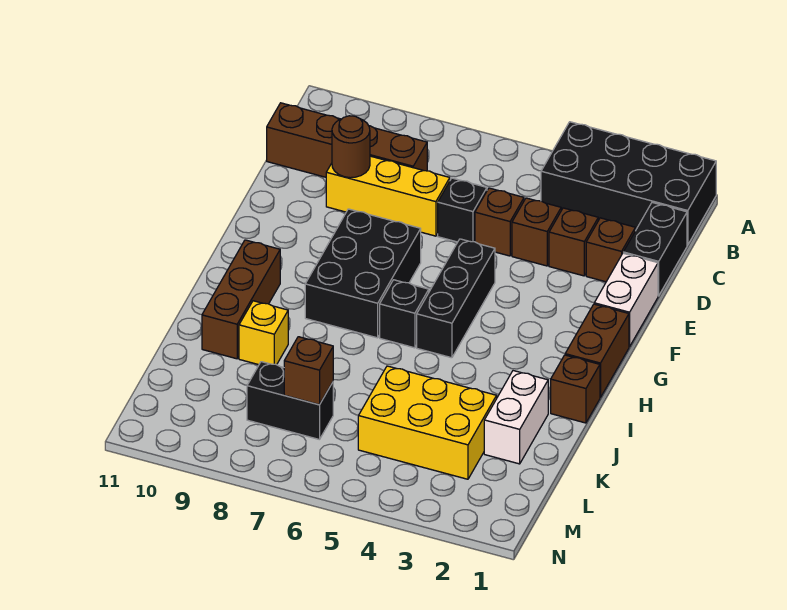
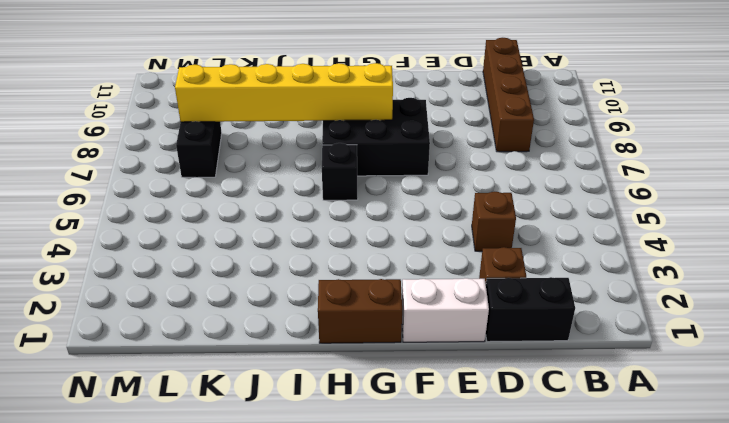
yellow brick G8:L8 level 2 -> none
none -> black brick A1:B4 level 1
none -> brown brick D3 level 1
none -> brown brick D5 level 1

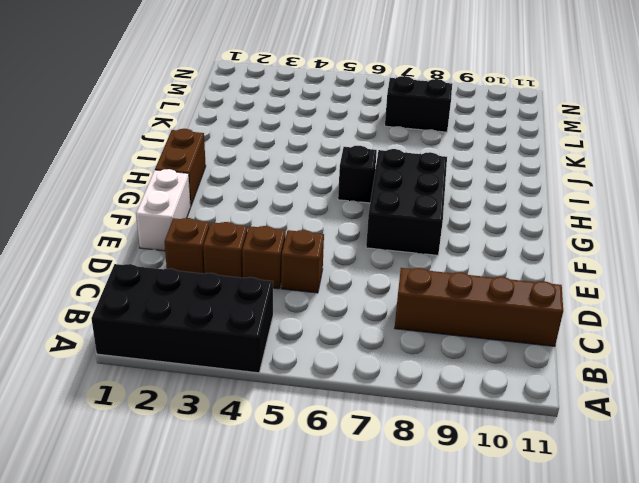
none -> black brick C1:D1 level 1
none -> black brick D6 level 1
none -> yellow brick D7:D9 level 1

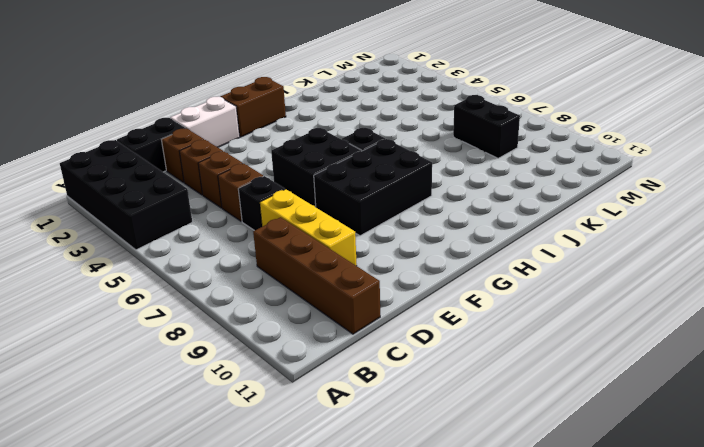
black brick F5:G6 level 1 -> black brick F5:H5 level 1
none -> brown brick H10:J10 level 1
none -> brown brick I1 level 1
none -> white brick J2:K2 level 1

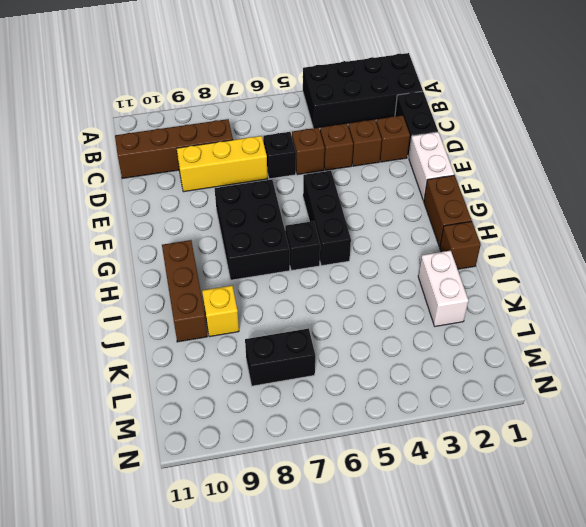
none -> yellow brick K3:L5 level 1
none -> brown round brick D9 level 2
none -> brown brick L7 level 2

